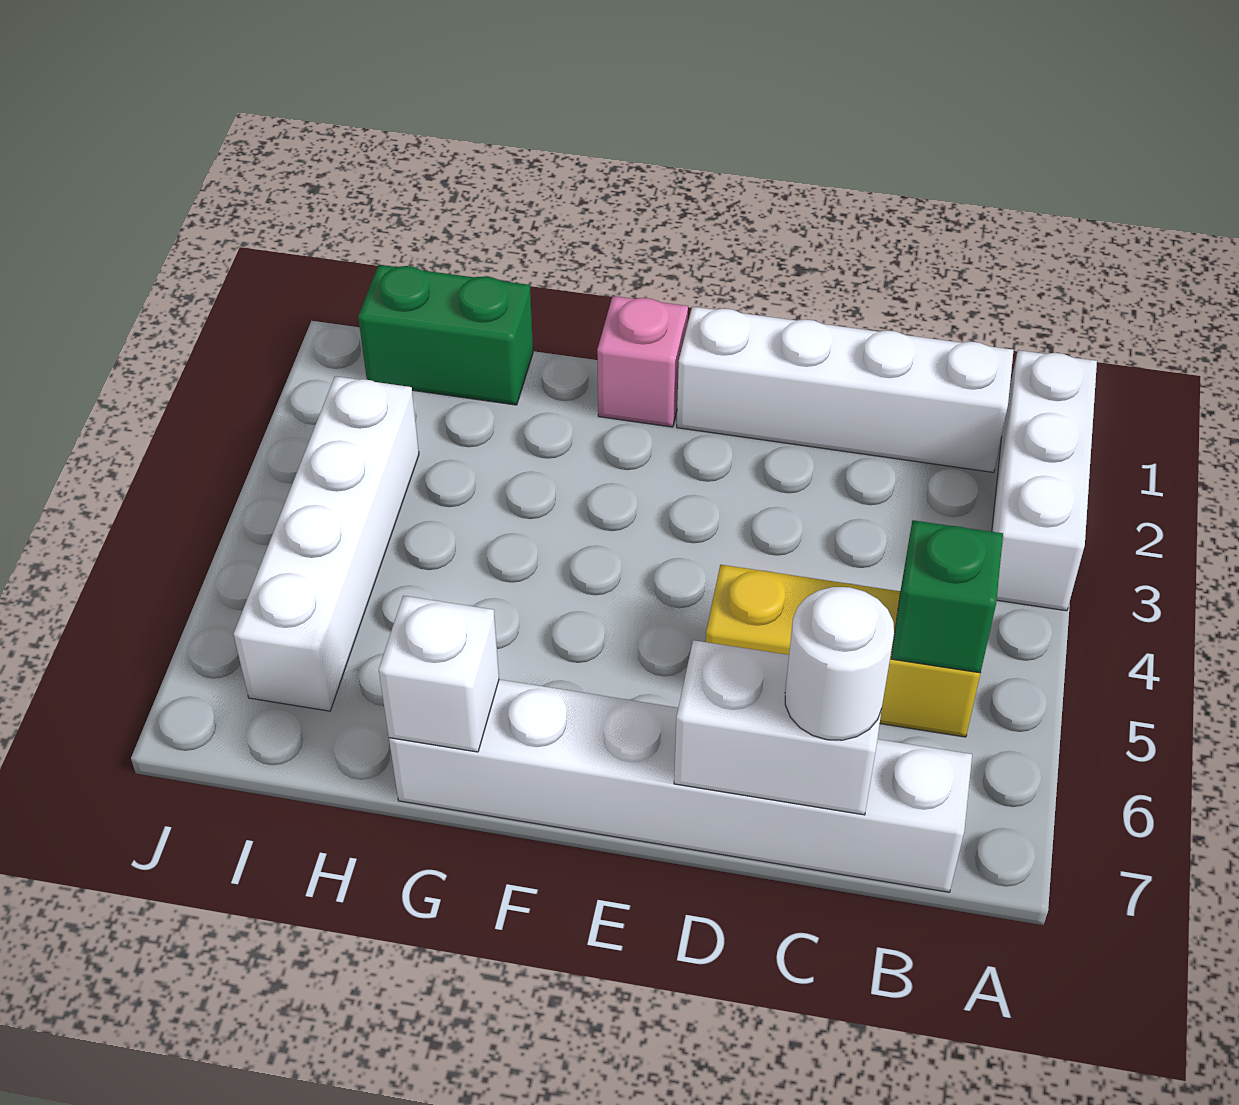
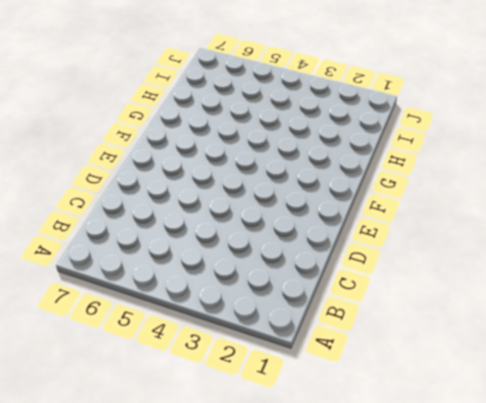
none -> white brick A1:A3 level 1
none -> white brick B1:E1 level 1

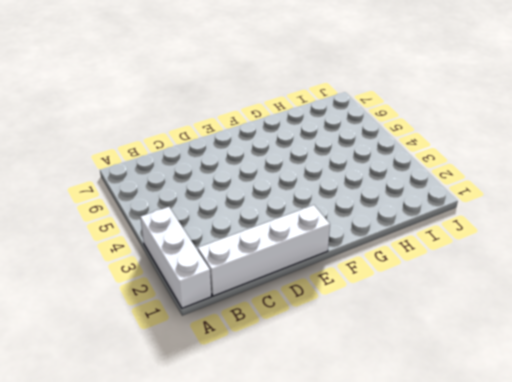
none -> yellow brick B5:D5 level 1
none -> white brick B7:G7 level 1

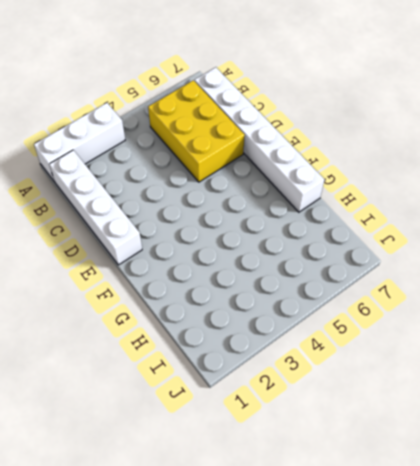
yellow brick B5:D6 level 1 -> yellow brick B5:D5 level 1
none -> pink brick F1 level 1
none -> green brick H1:I1 level 1

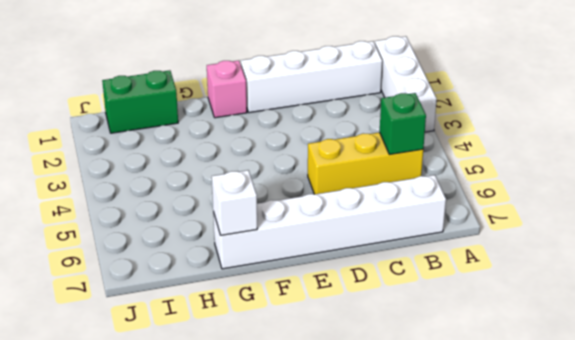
none -> white brick I3:I6 level 1
none -> white brick C7:D7 level 2

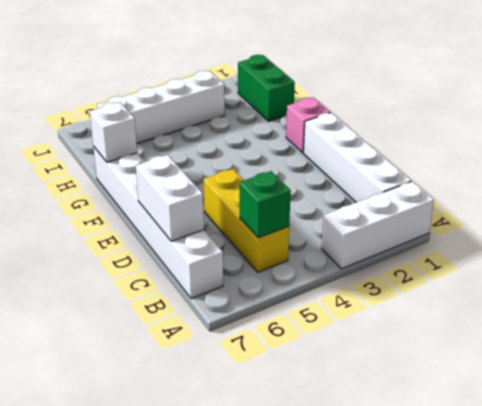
none -> white round brick C7 level 3

